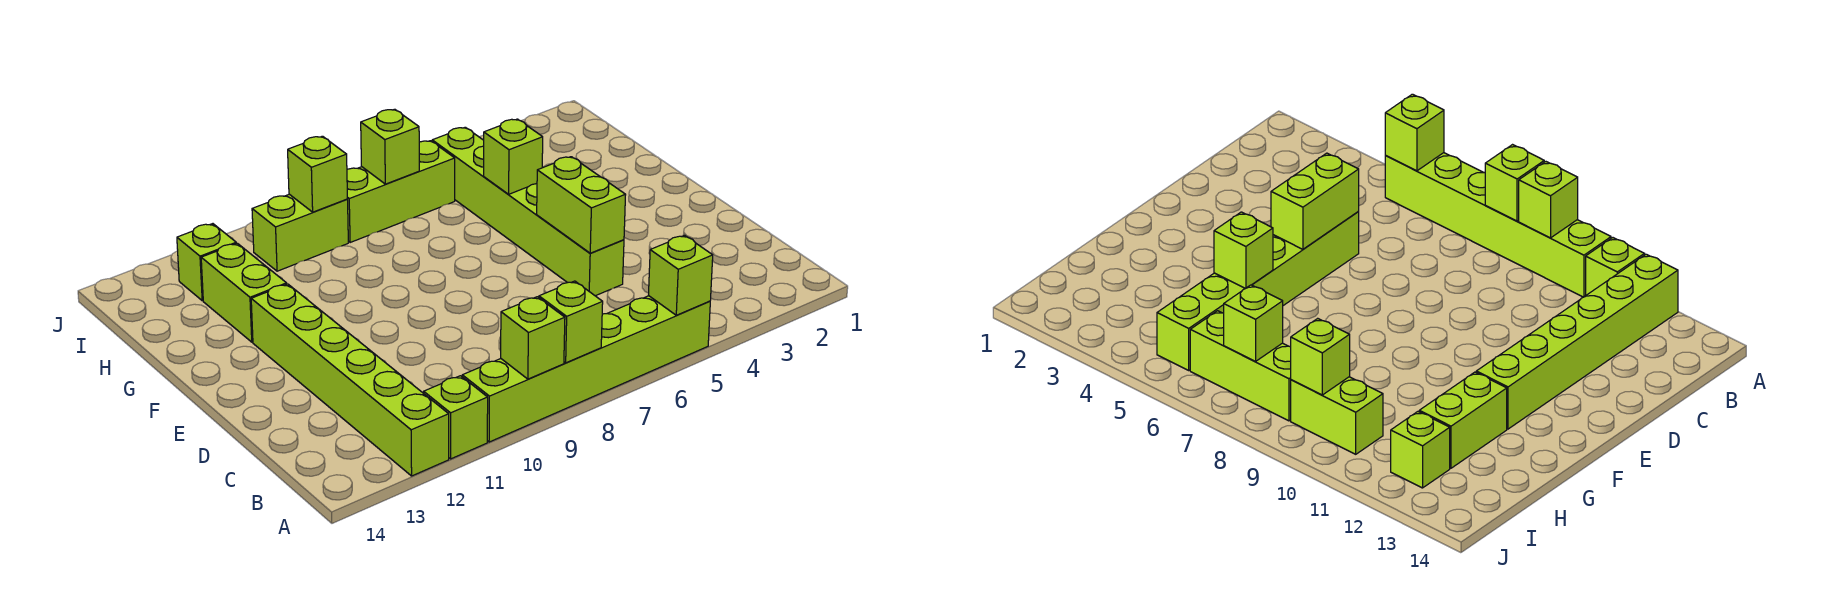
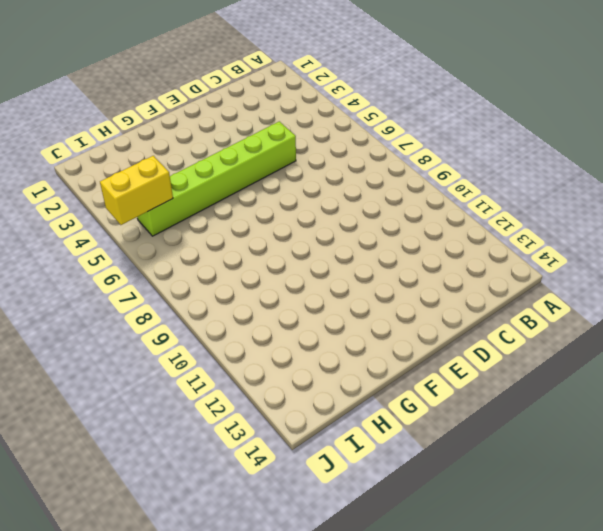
yellow brick I5:J5 level 2 -> none
none -> lime brick A5:A10 level 1
none -> lime brick A11 level 1
none -> lime brick A12:F12 level 1

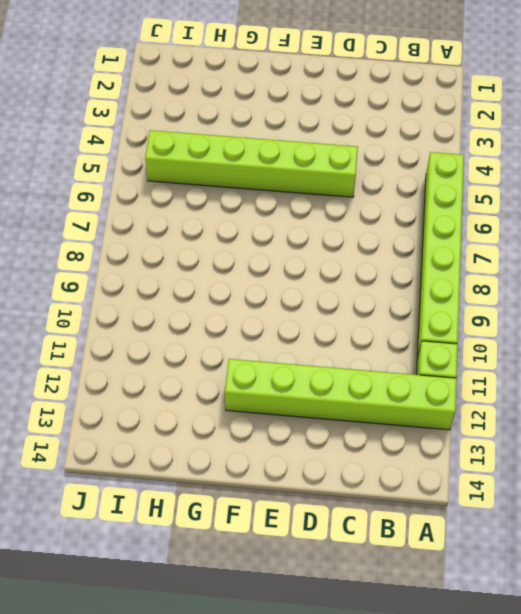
none -> lime brick G12:H12 level 1
none -> lime brick I6:I8 level 1
none -> lime brick I9:I10 level 1

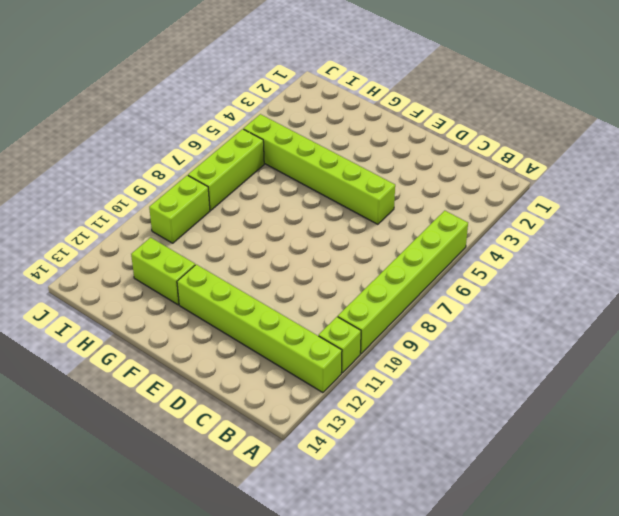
none -> lime brick I12 level 1
none -> lime brick A5 level 2
none -> lime brick A8 level 2

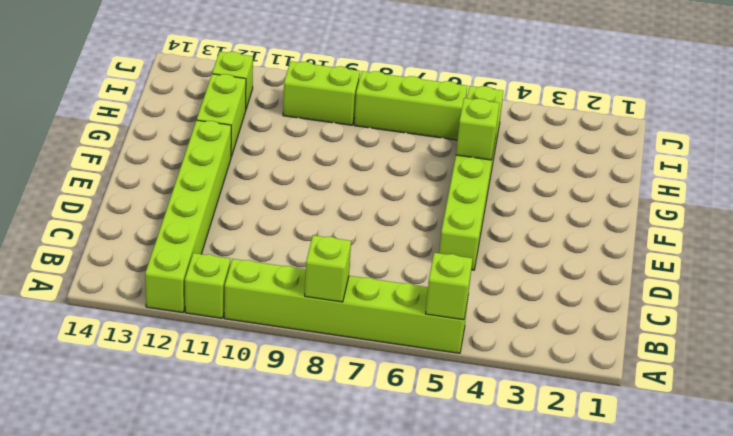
none -> lime brick A9 level 2
none -> lime brick D5:E5 level 2
none -> lime brick I7 level 2

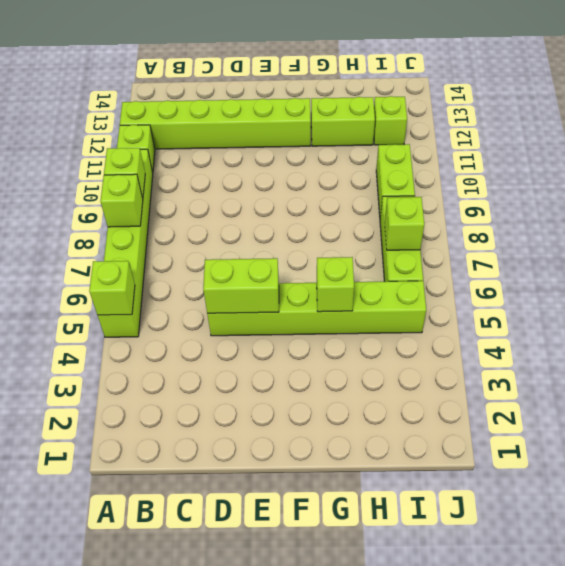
none -> lime brick I9 level 2

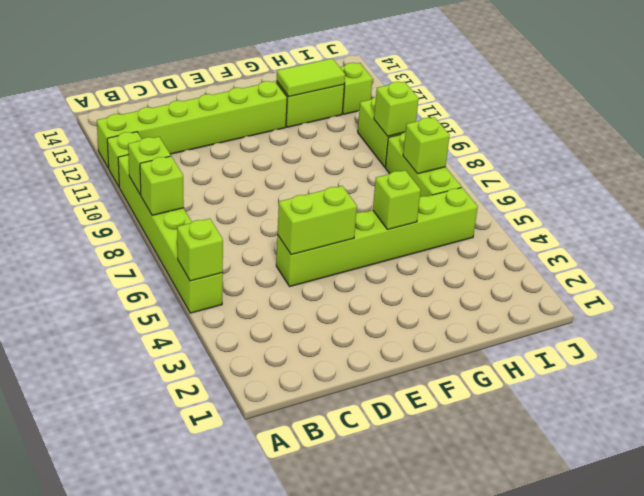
lime tile G12:H12 level 2 -> none

